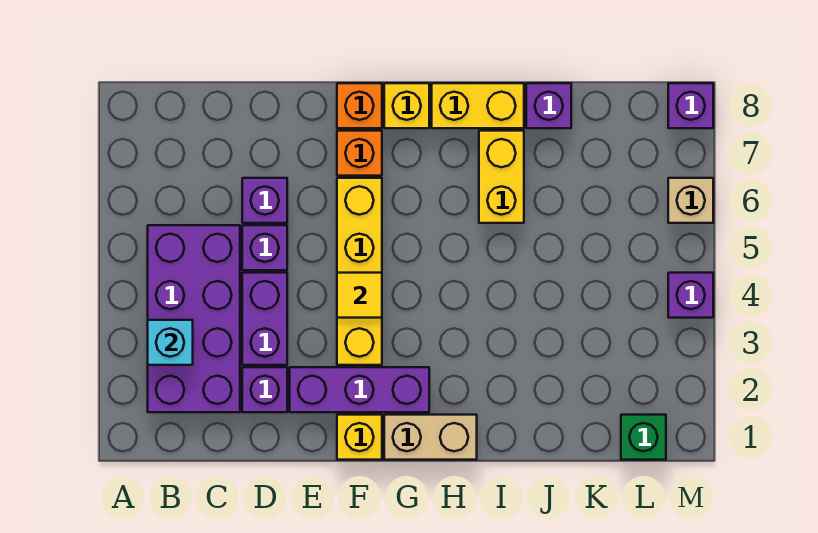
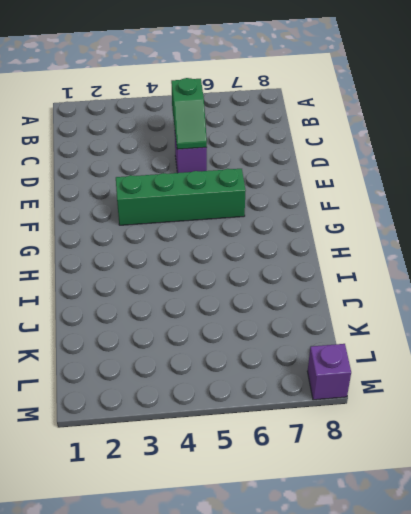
green slope C5:D5 level 2 top C -> none
green brick F3:F6 level 1 -> yellow brick F3:F6 level 1
none -> purple brick B2:C5 level 1
none -> purple brick D2 level 1
none -> purple brick D3:D4 level 1

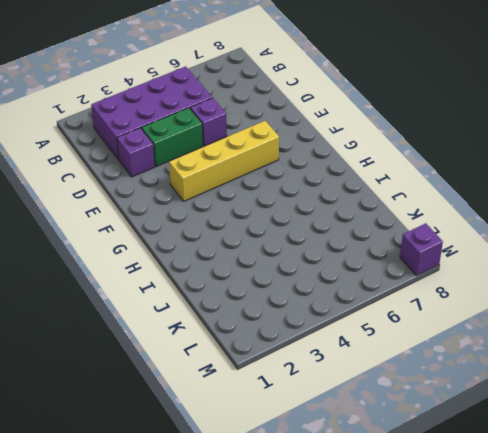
green brick D3:D4 level 1 -> purple brick D3:D4 level 1
none -> purple brick D6 level 1
none -> purple brick E2:G2 level 1
none -> yellow brick F1 level 1

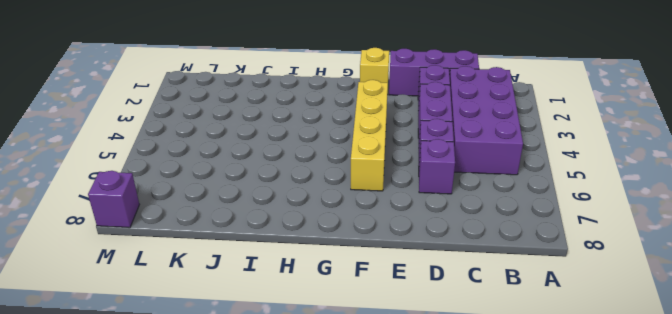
purple brick C1:E1 level 1 -> purple brick E2:G2 level 1
none -> orange brick F7 level 1
none -> orange brick F8 level 1
none -> tan brick G1:H1 level 1

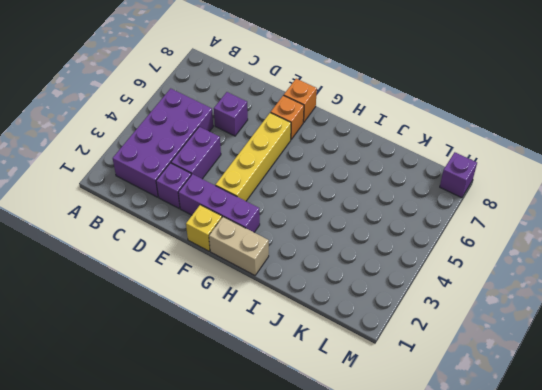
none -> purple brick D5 level 1
none -> yellow brick G8 level 1
none -> yellow brick H8:I8 level 1

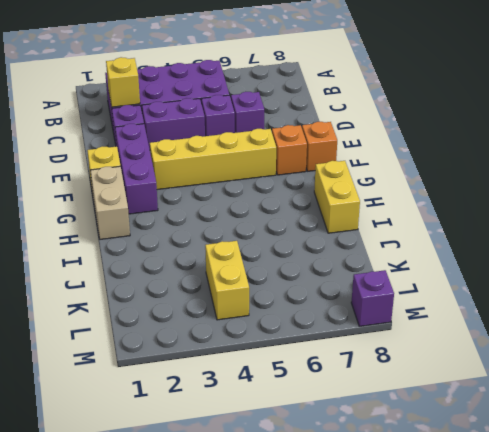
yellow brick C2 level 2 -> yellow brick G8 level 1
yellow brick K4:L4 level 1 -> yellow brick I6:I7 level 1
none -> purple brick J8 level 1
none -> green brick L1 level 1
none -> purple brick M4 level 1

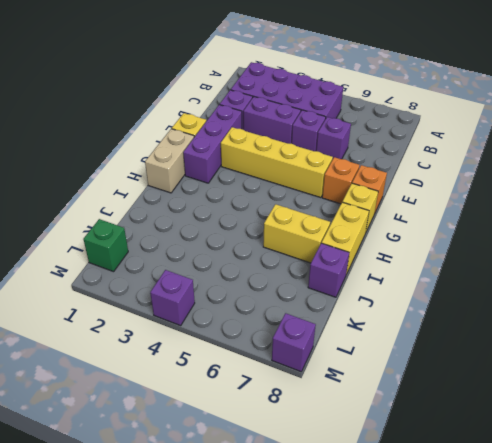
none -> tan brick M6 level 1
none -> cyan brick B3 level 2
none -> yellow tile F4 level 2

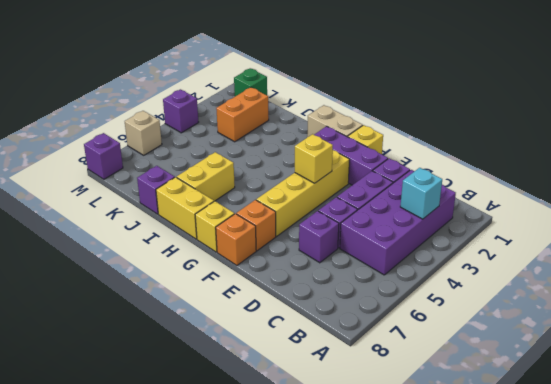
yellow brick F4 level 2 -> yellow tile F4 level 2
orange brick K2:K3 level 1 -> none

